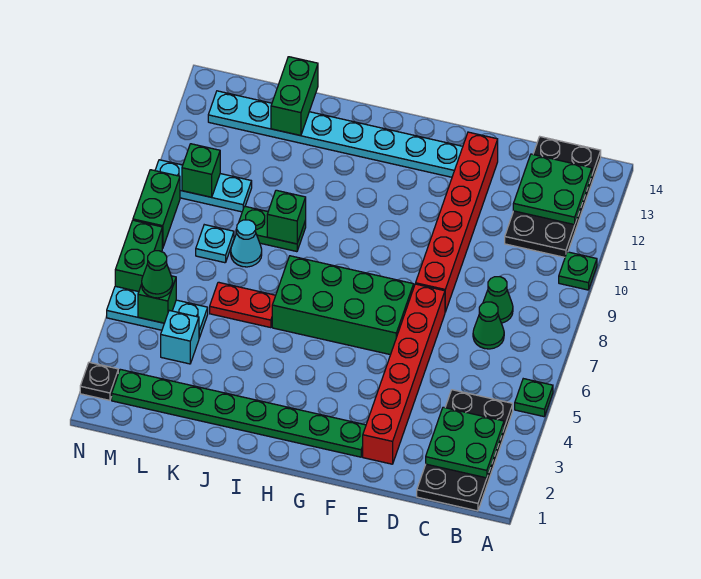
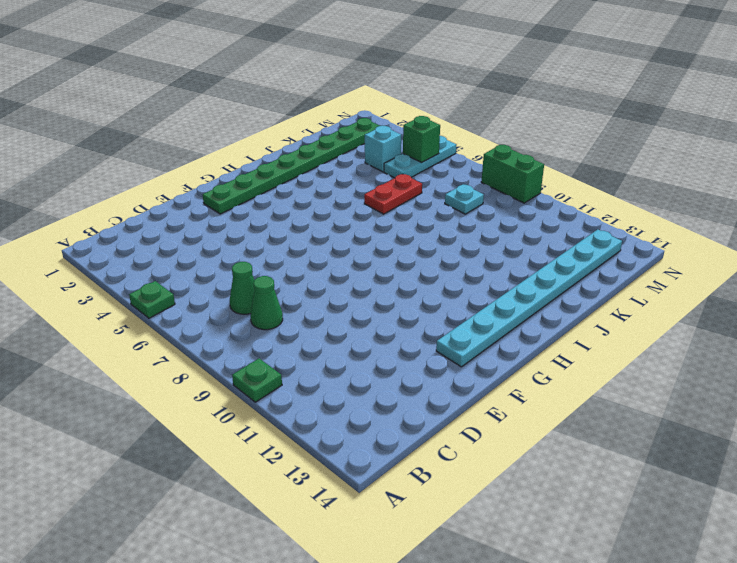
none -> black plate B1:C4 level 1
none -> black plate B11:C14 level 1
none -> red brick E2:E7 level 1

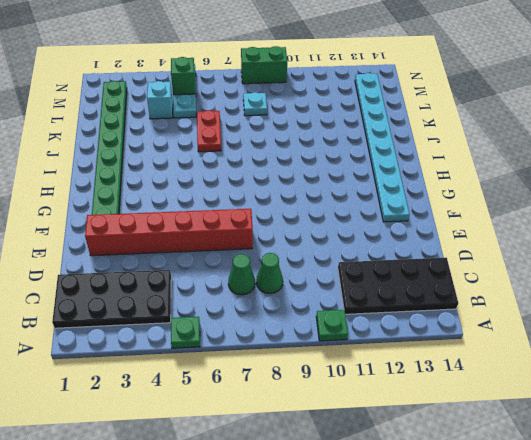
none -> red brick E8:E13 level 1
none -> green brick F6:I7 level 1
none -> green plate J9:K9 level 1

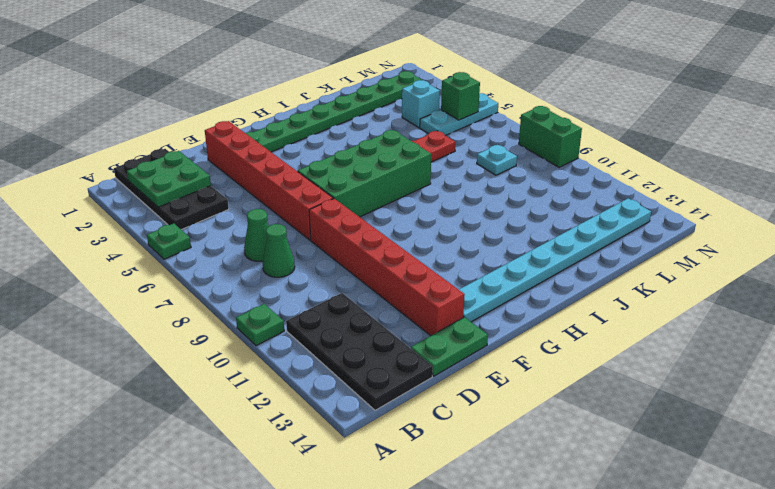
green plate D14:E14 level 1 -> green plate J9:K9 level 1
none -> cyan cone K8 level 1
none -> cyan plate L10:N10 level 1
none -> black plate N2 level 1

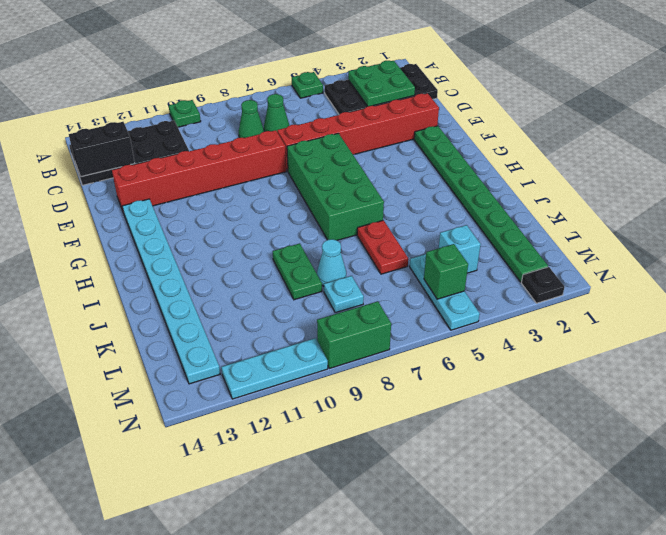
black brick C13:C14 level 2 -> green plate B12:C13 level 2
cyan plate N10:N12 level 1 -> cyan plate L10:N10 level 1
none -> green brick N6:N7 level 1
none -> green brick J9 level 2
none -> green brick K13:K14 level 2

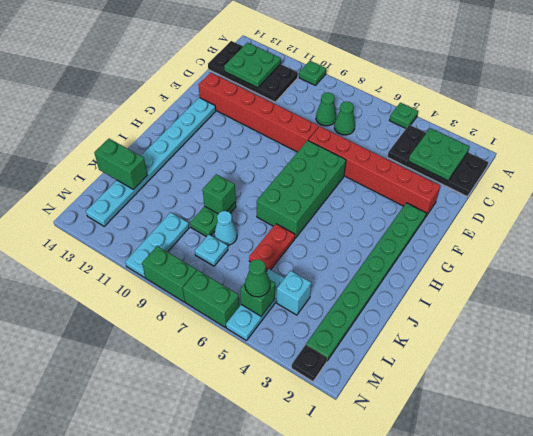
none -> green brick M10 level 2

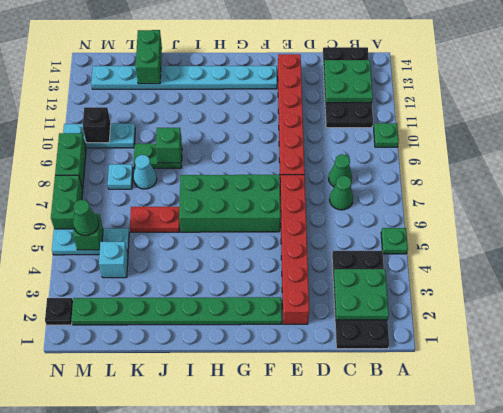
black brick M10 level 2 -> green brick M10 level 2

